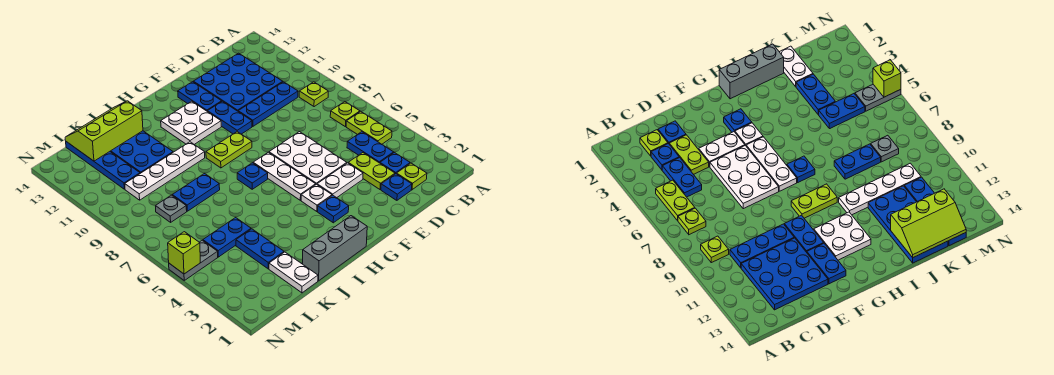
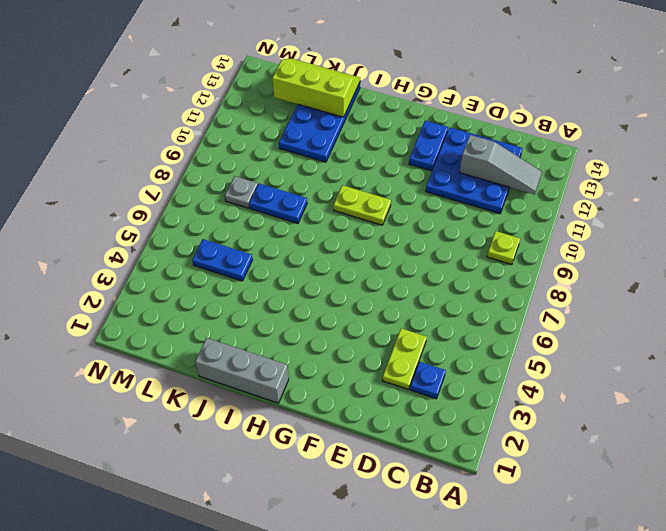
grey slope B12:D12 level 2 top D -> none
none -> lime plate B5:B6 level 1
none -> lime plate B7 level 1
none -> lime plate C2 level 1
none -> blue plate C4:C5 level 1

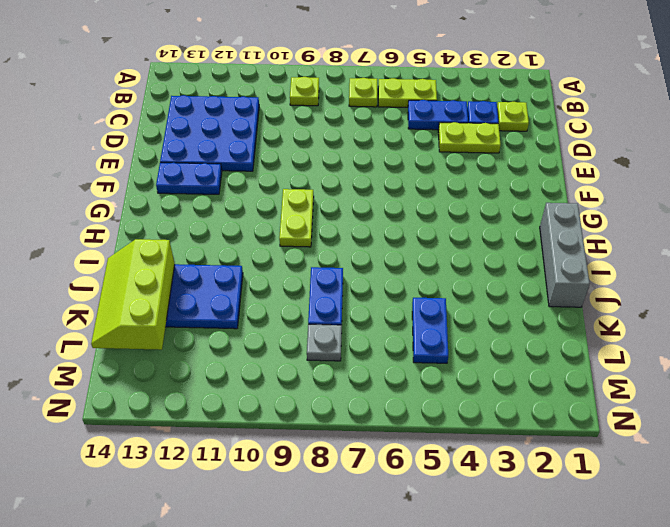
none -> blue plate C10:E10 level 1
none -> blue plate D2 level 1
none -> white plate E4:F4 level 1
none -> white plate E5:F7 level 1

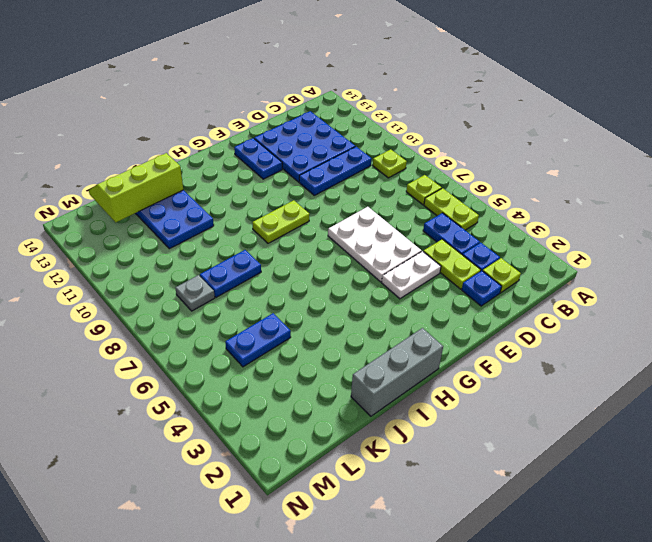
none -> blue plate F10:F11 level 1
none -> blue plate G3 level 1
none -> white plate G4 level 1
none -> white plate G5:G7 level 1

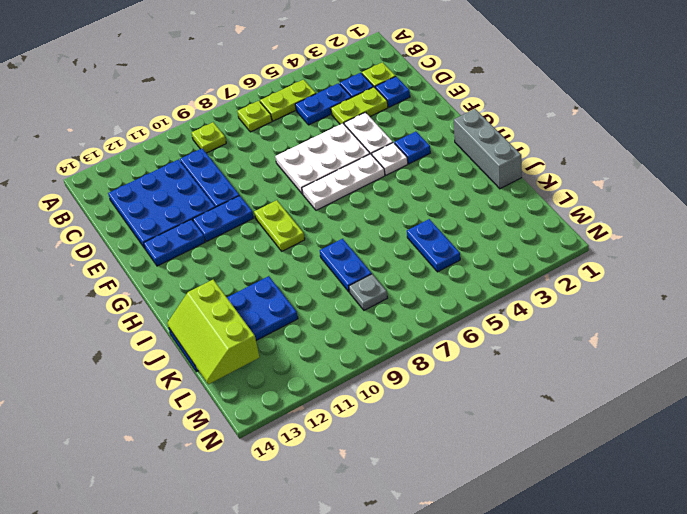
none -> white plate G11:H12 level 1
none -> blue plate H7 level 1
none -> white plate I10:L10 level 1
none -> white plate K1:K2 level 1

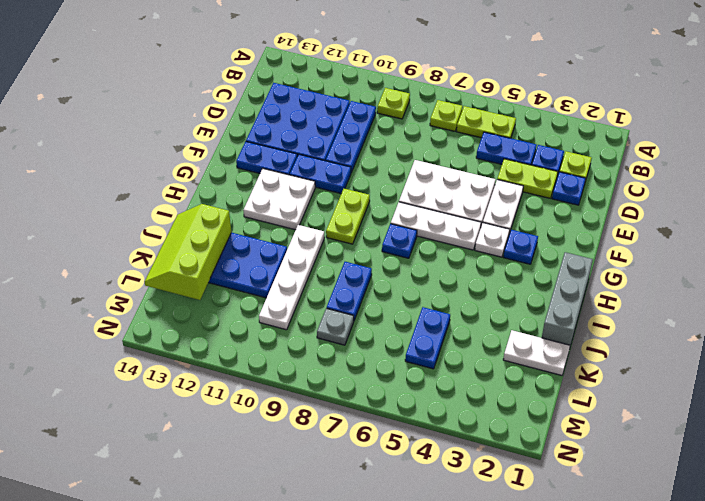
none -> blue plate K3:K4 level 1
none -> blue plate L11:L14 level 1
none -> grey plate M5:N5 level 1
none -> lime brick N5 level 2

